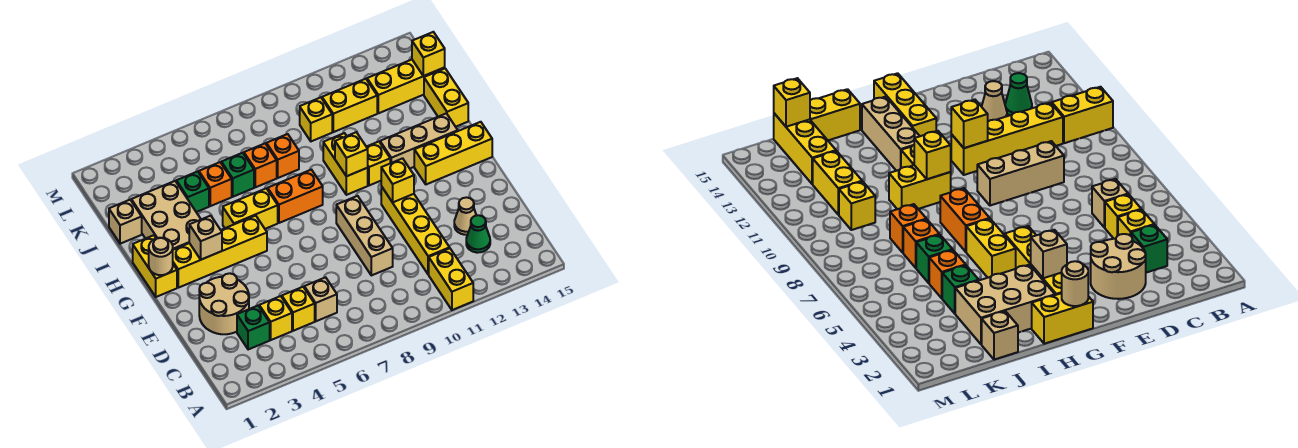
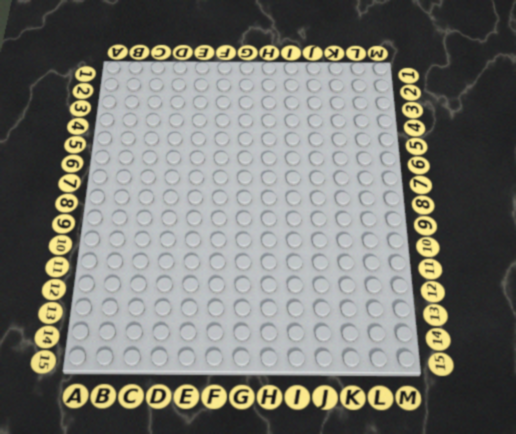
none -> yellow brick A11:B11 level 1
none -> green brick C3 level 1
none -> yellow brick C4 level 1
none -> yellow brick C5 level 1

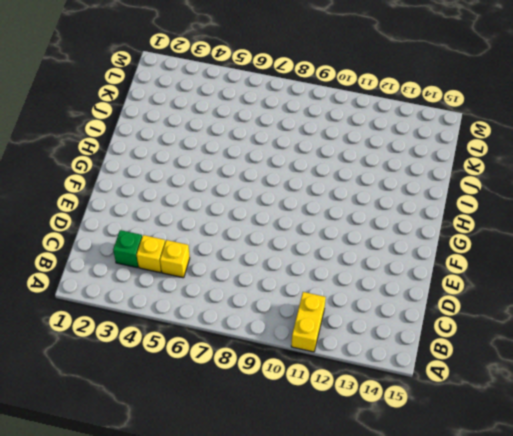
none -> tan brick C6 level 1
none -> yellow brick C11:F11 level 1
none -> green cone C13 level 1
none -> tan round brick D2:E3 level 1

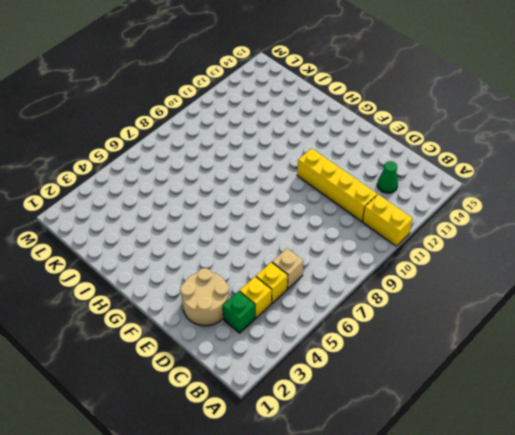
none -> tan brick D9:F9 level 1
none -> tan cone D13 level 1
none -> yellow brick G1:H1 level 1
none -> yellow brick G2:G5 level 1

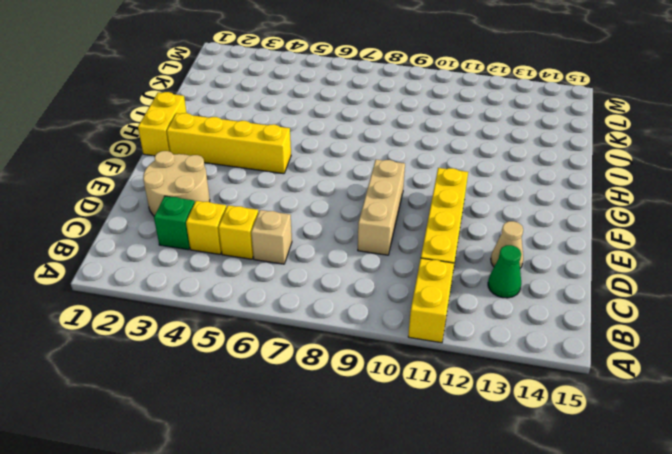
none -> yellow brick G13:G15 level 1
none -> tan brick H2:J3 level 1
none -> yellow brick H5:H6 level 1
none -> orange brick H7:H8 level 1

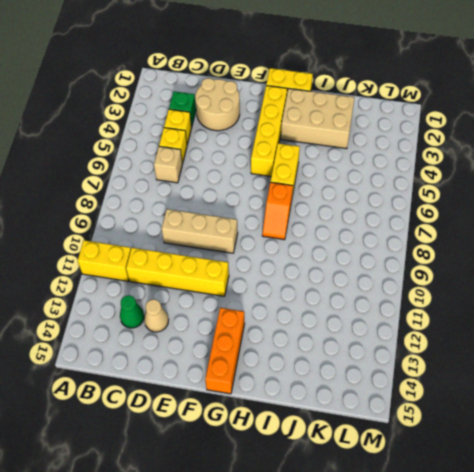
orange brick G13:G15 level 1 -> yellow brick G13:G15 level 1
orange slope H7:H8 level 1 top 7 -> orange brick H7:H8 level 1
none -> yellow brick H10:I10 level 1
none -> yellow brick H11 level 1
none -> tan brick H12:H14 level 1
none -> yellow brick I15:J15 level 1

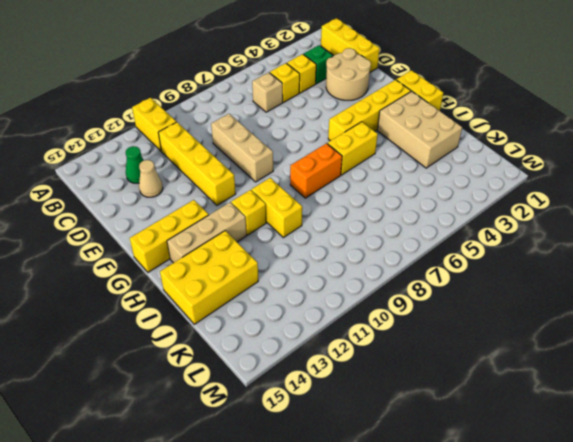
yellow brick B1:D1 level 1 -> yellow brick K13:K15 level 1
yellow brick I13:J15 level 1 -> yellow brick I15:J15 level 1
none -> tan brick J1 level 1
none -> green brick J4 level 1
none -> orange brick J5 level 1
none -> green brick J6 level 1

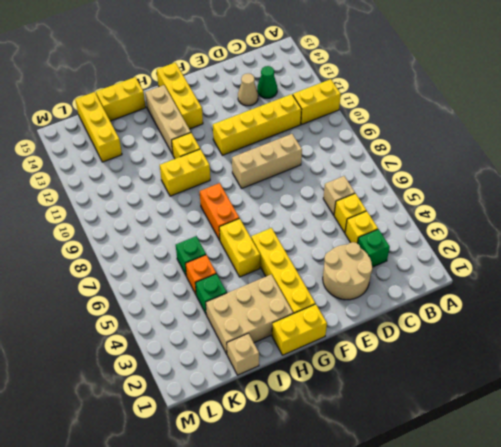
none -> orange brick J7 level 1
none -> orange brick J8 level 1
none -> yellow brick K10 level 1
none -> yellow brick K11:K12 level 1

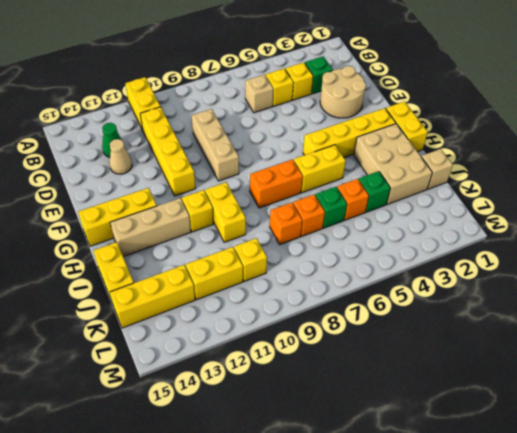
none -> yellow brick F11 level 2
none -> tan round brick G1 level 2
none -> tan brick G3 level 2
none -> yellow brick H10 level 2

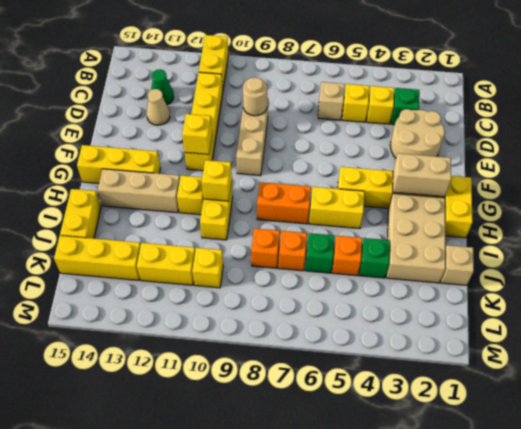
tan round brick D9 level 2 -> tan round brick G1 level 2
tan brick G2:G3 level 2 -> tan brick G3 level 2
none -> yellow brick K15 level 2

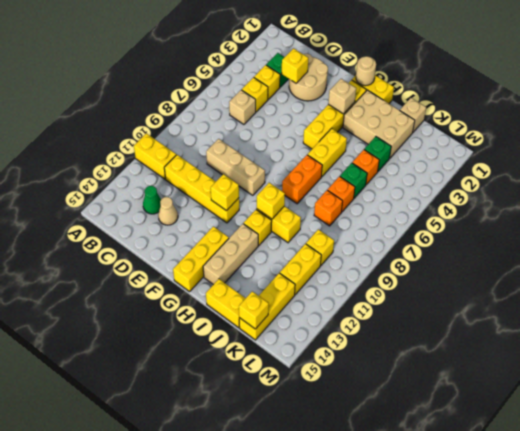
yellow brick D3 level 2 -> none

